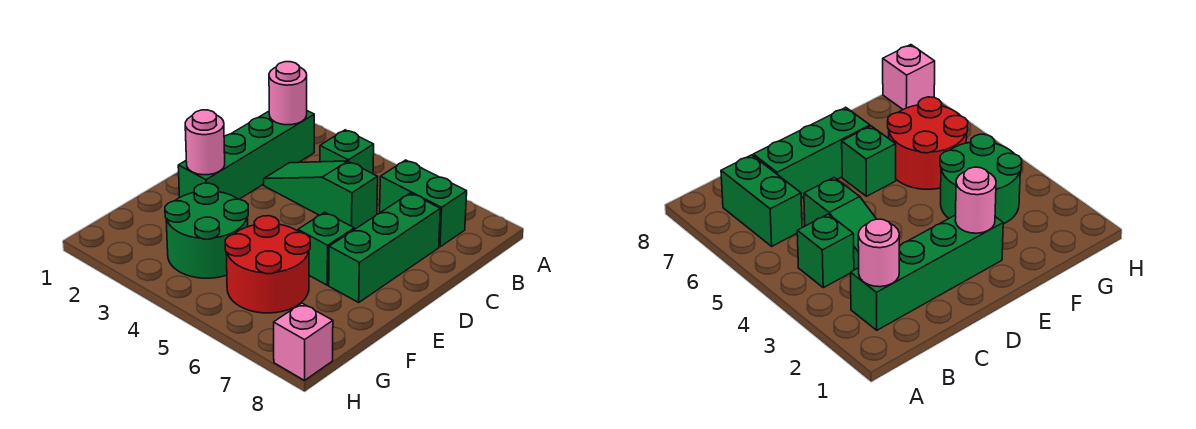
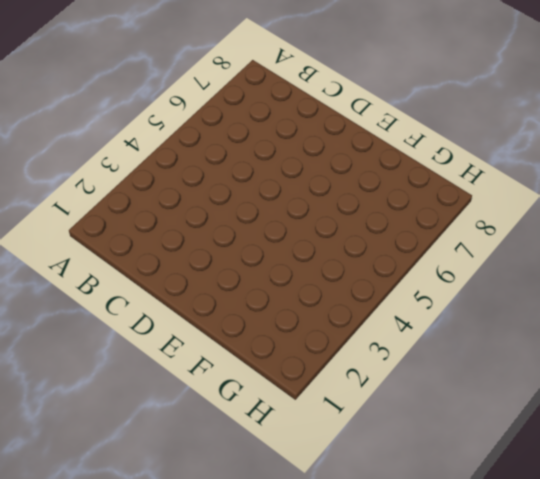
none -> green brick B2:E2 level 1
none -> green brick B4 level 1

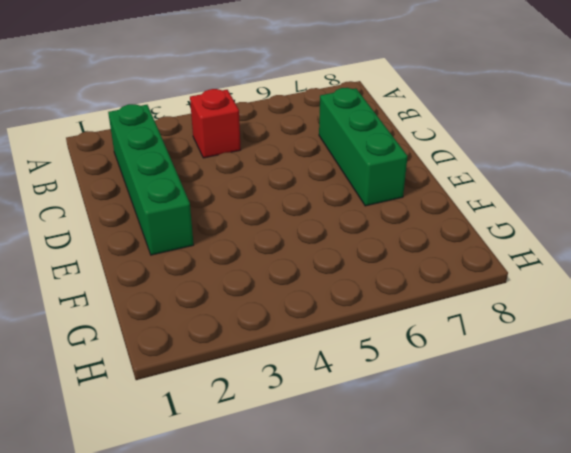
red brick B4 level 1 -> green brick B4 level 1
none -> green brick B6:B7 level 1
none -> green slope C3:C5 level 1 top 5

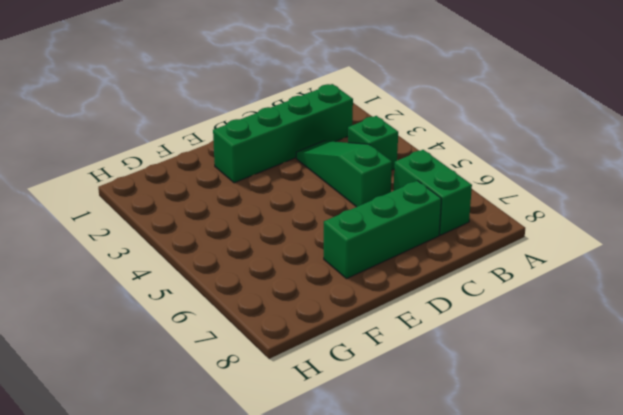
none -> green brick E6 level 1
none -> green round brick F3:G4 level 1

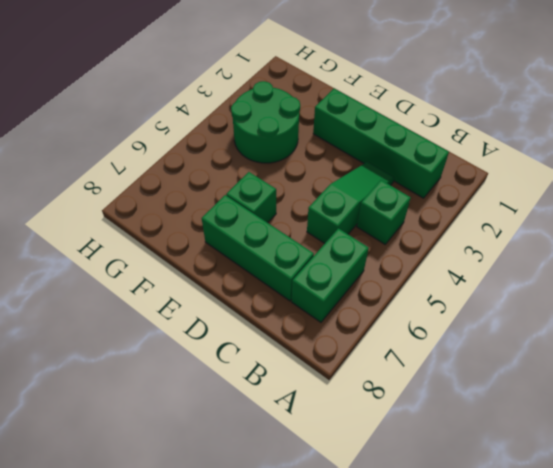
none -> red round brick F5:G6 level 1
none -> pink brick H8 level 1

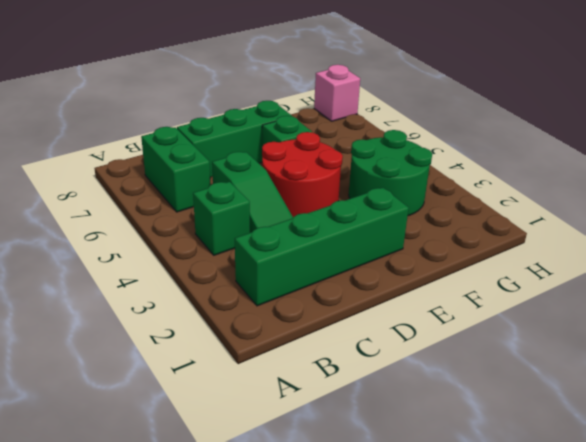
red round brick D4:E5 level 1 -> red round brick F5:G6 level 1
none -> pink round brick B2 level 2
none -> pink round brick E2 level 2

